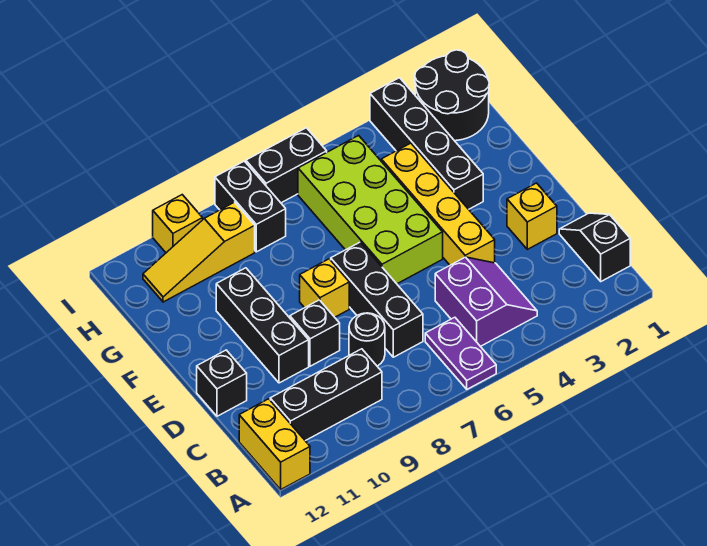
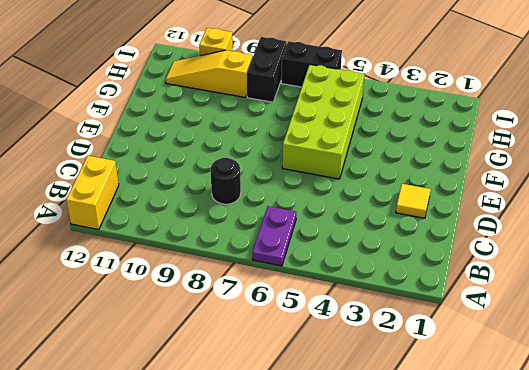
yellow tile D2 level 1 -> yellow brick D2 level 1
none -> black slope B1:C1 level 1 top B
none -> purple slope B4:C5 level 1 top 5
none -> black brick B9:B11 level 1

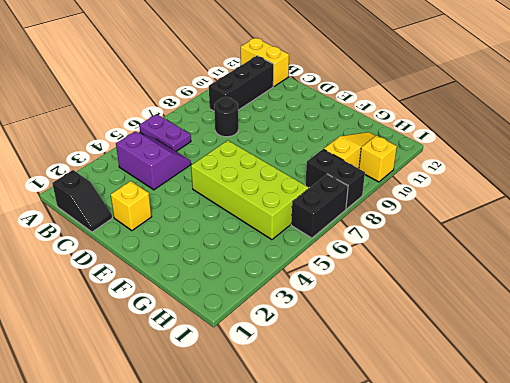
purple slope B4:C5 level 1 top 4 -> purple slope B4:C5 level 1 top 5
none -> black brick C7:E7 level 1
none -> yellow brick D4:G4 level 1
none -> black brick D9 level 1

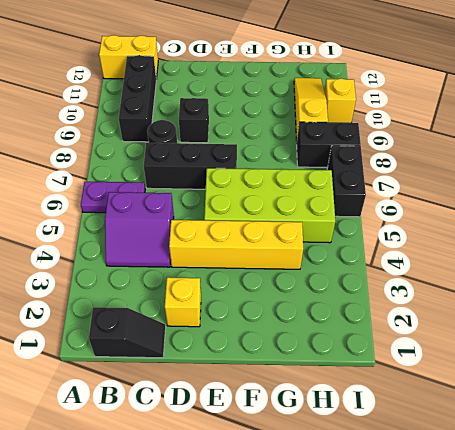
none -> black brick D10:F10 level 1
none -> black brick D12 level 1
none -> yellow brick E8 level 1

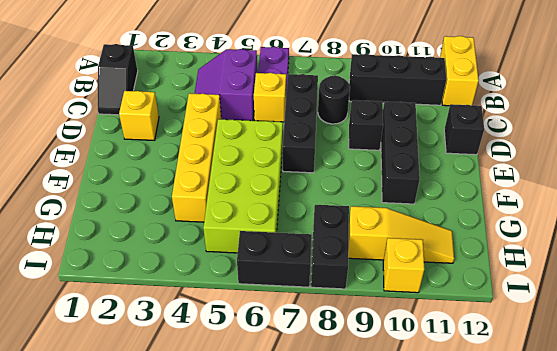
yellow brick C6 level 1 -> yellow brick E8 level 1
none -> black brick F3:I3 level 1
none -> black round brick H1:I2 level 1

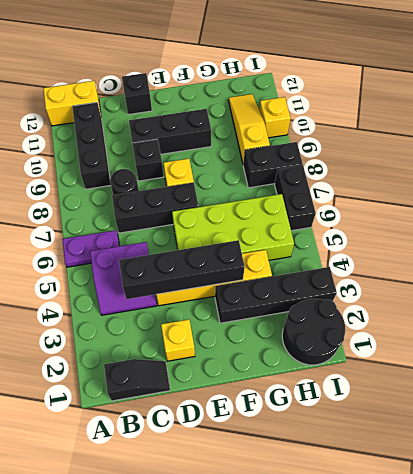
black brick C4:F4 level 2 -> none

